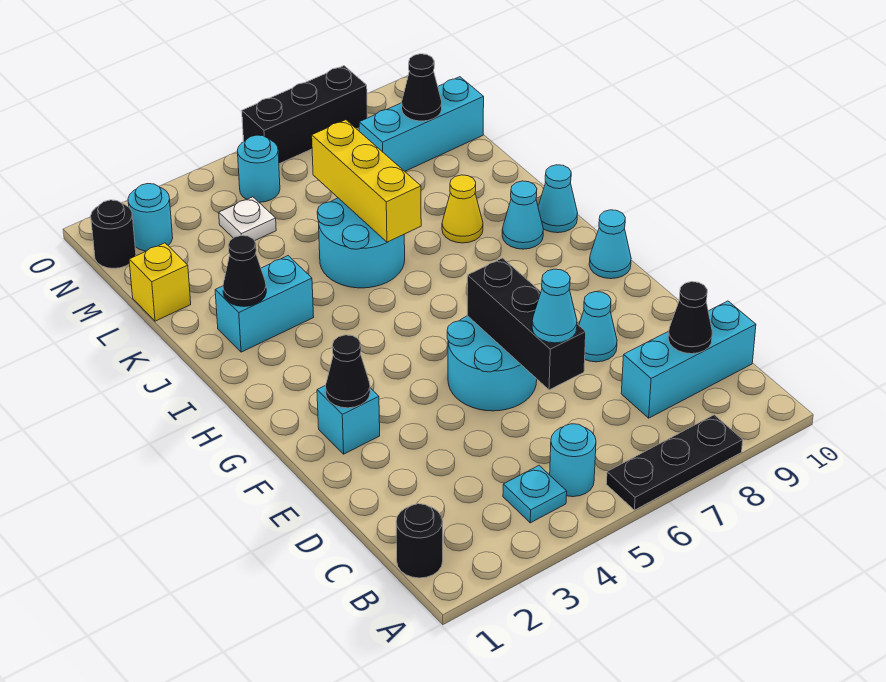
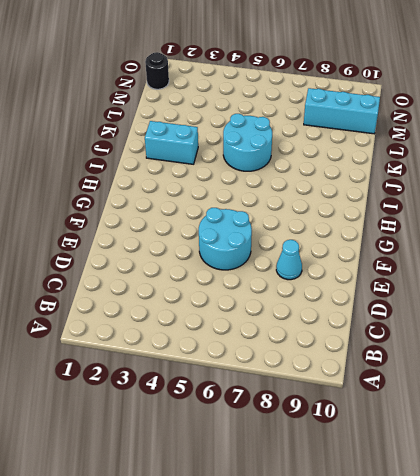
none -> black plate A6:A8 level 1
none -> black round brick B1 level 1
none -> cyan plate B4 level 1

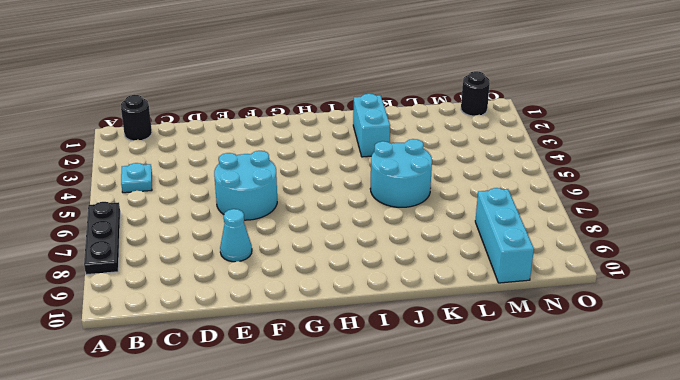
none -> cyan round brick B5 level 1
none -> cyan brick C8:C10 level 1
none -> cyan brick F2 level 1

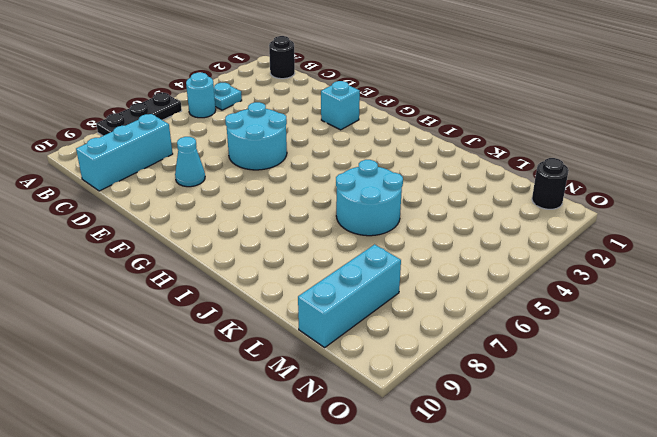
none -> cyan cone G10 level 1
none -> cyan cone I9 level 1
none -> cyan cone I10 level 1

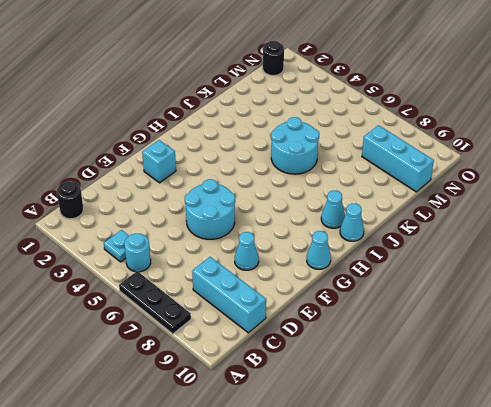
none -> cyan brick J2:J3 level 1
none -> yellow cone J8 level 1
none -> yellow brick L1 level 1

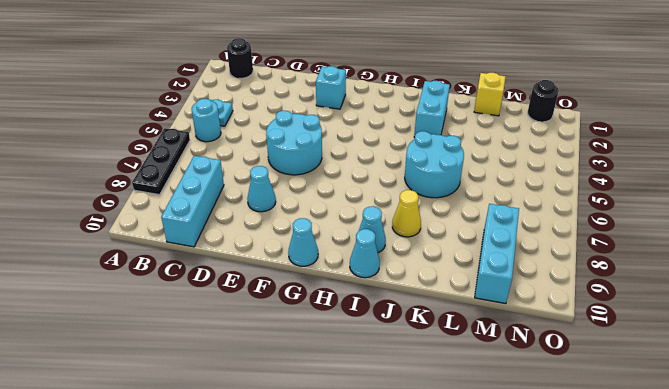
none -> white plate M4 level 1
none -> cyan round brick N2 level 1
none -> cyan round brick N5 level 1

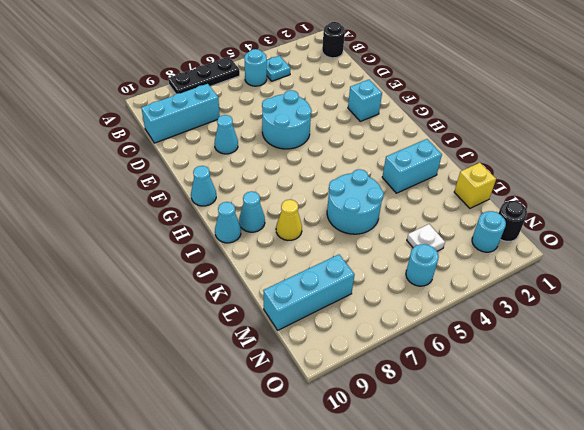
none -> black brick O6:O8 level 1
none -> black cone C9 level 2
none -> black brick D6:F6 level 2

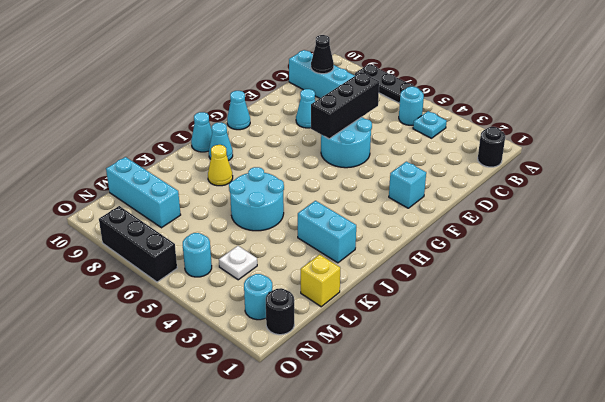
none -> black cone F2 level 2
none -> black cone J2 level 2
none -> yellow brick J6:L6 level 2

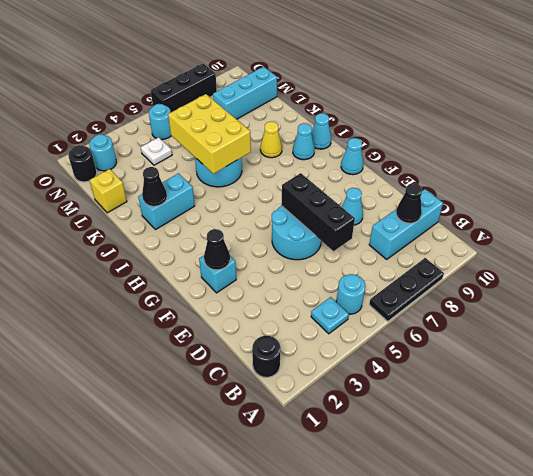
yellow brick J5:L6 level 2 -> yellow brick J6:L6 level 2
none -> black cone M9 level 2
none -> cyan cone D6 level 3

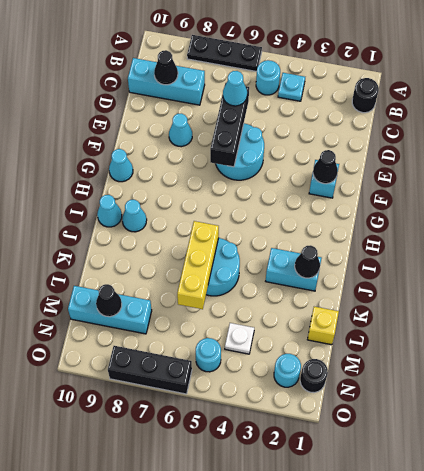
none -> yellow cone J8 level 1

